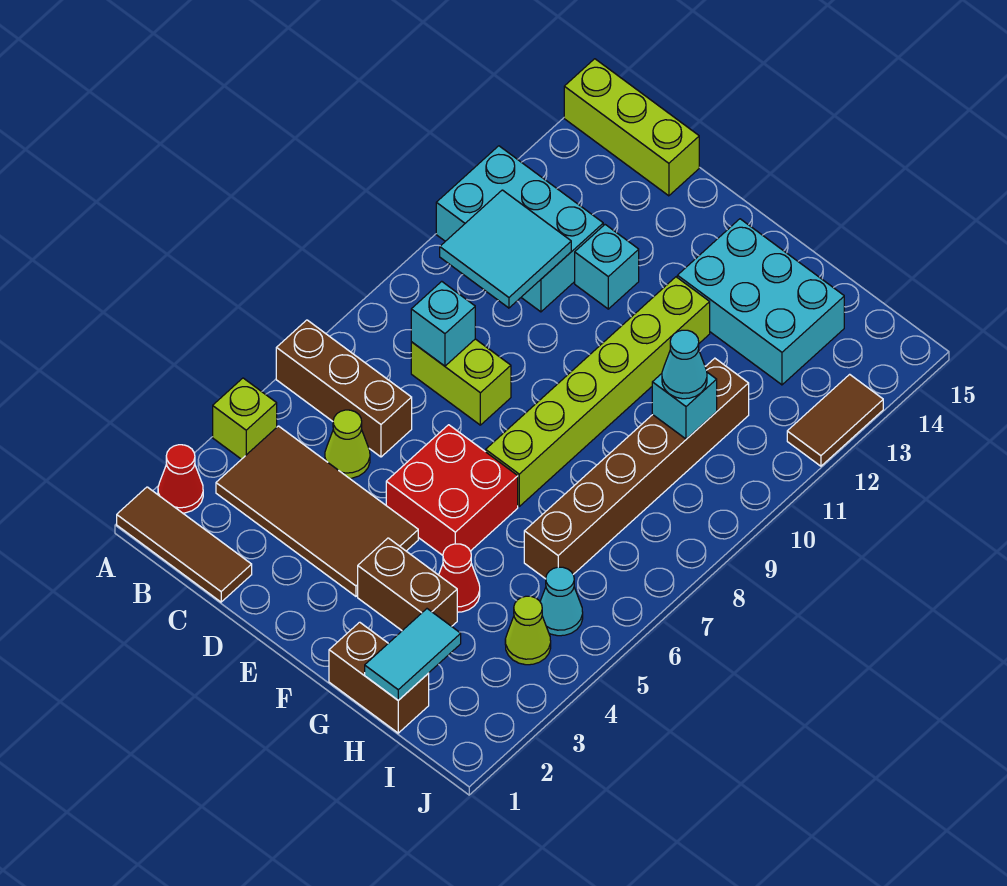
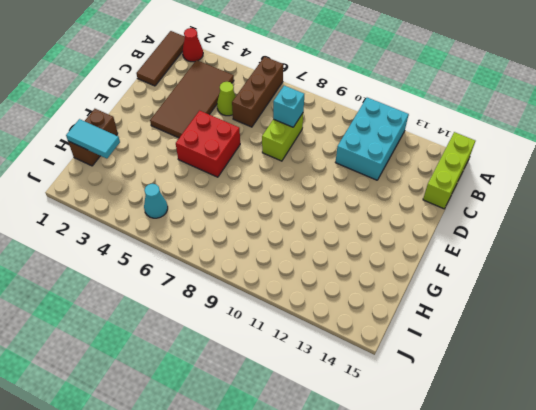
none -> lime brick A4 level 1
none -> cyan brick D12 level 1
none -> brown brick F3:G3 level 1

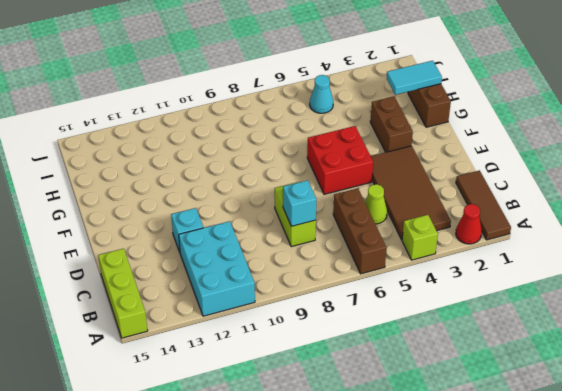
none -> lime brick F7:F12 level 1
none -> cyan brick F13:H14 level 1
none -> red cone G4 level 1

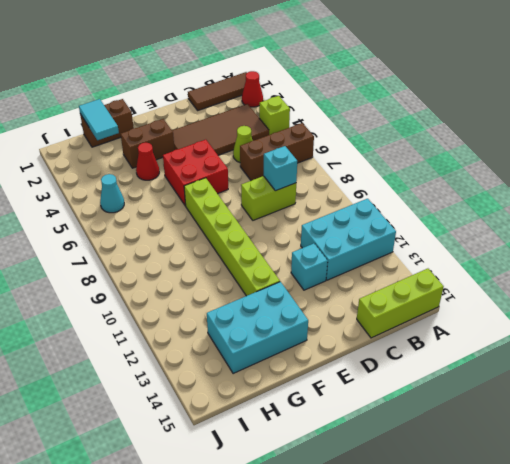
none -> brown brick H6:H11 level 1
none -> lime cone I4 level 1
none -> brown tile J12:J13 level 1

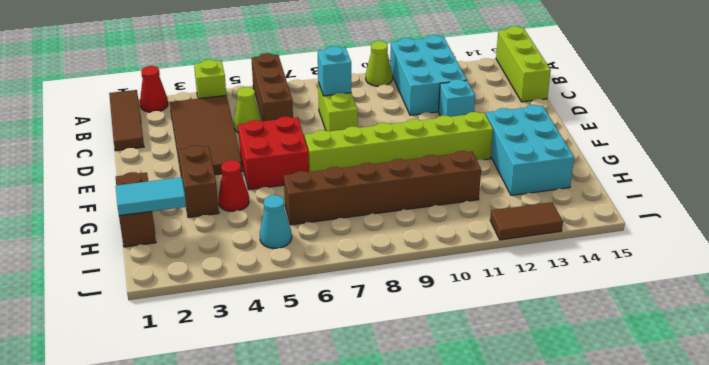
lime cone A10 level 1 -> lime cone I4 level 1
none -> cyan tile B10:C11 level 2
none -> cyan brick H10 level 2
none -> cyan cone H10 level 3

